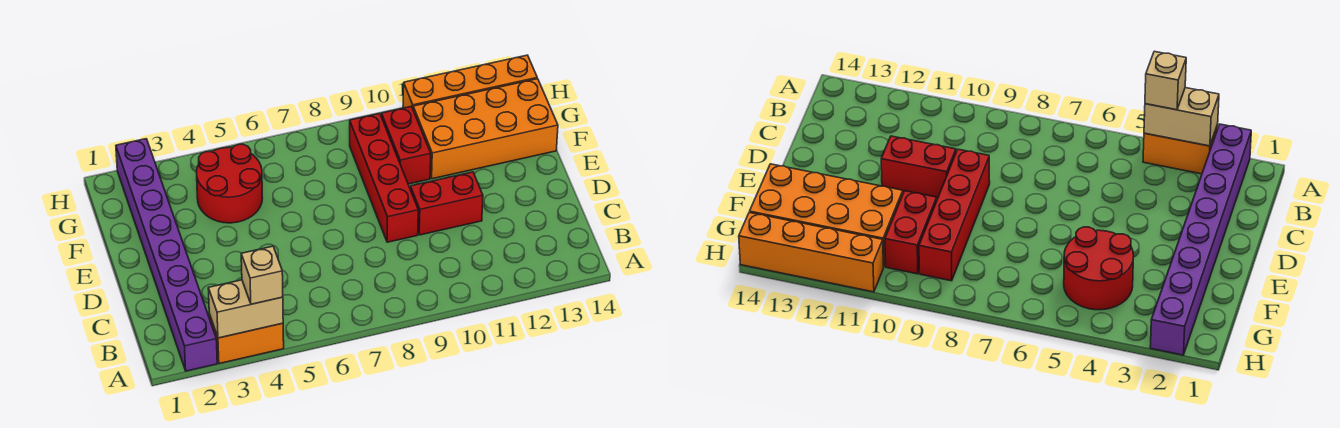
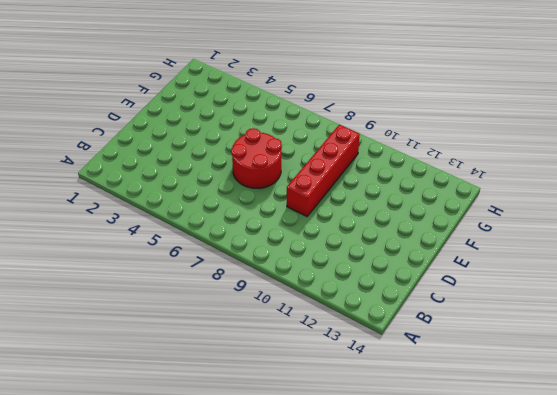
red round brick D6:E7 level 1 -> red round brick F4:G5 level 1
none -> purple brick A2:H2 level 1
none -> orange brick A3:A4 level 1

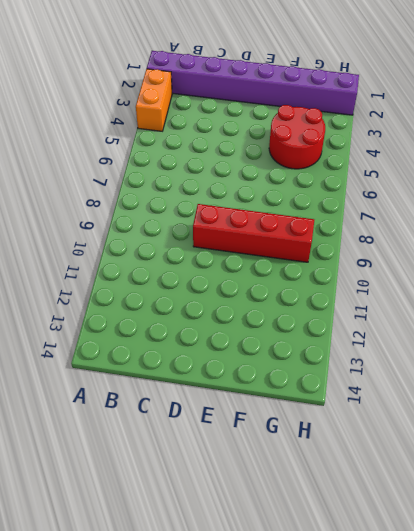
none -> red brick D10:D11 level 1
none -> red brick F10:G10 level 1

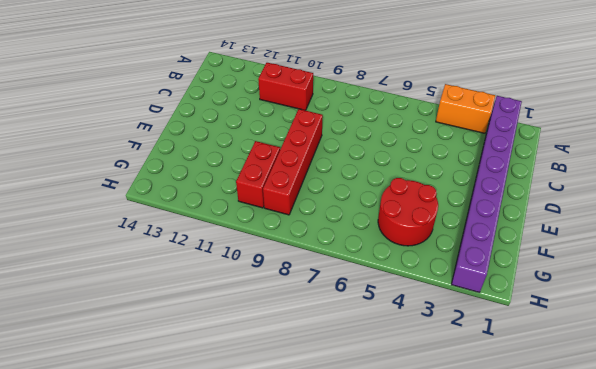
red brick B10:B11 level 1 -> red brick D10:D11 level 1
none -> orange brick F11:G14 level 1
none -> orange brick H11:H14 level 1

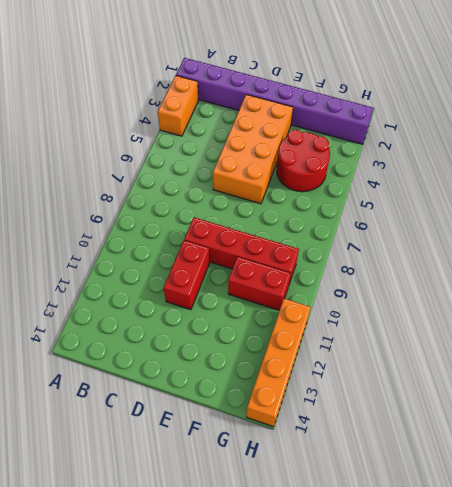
orange brick D3:E6 level 1 -> orange brick F11:G14 level 1
none -> tan brick A3:A4 level 2
none -> tan brick A4 level 3

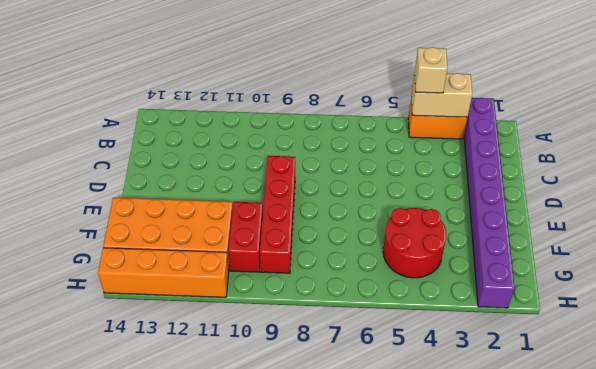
none -> red brick D10:D11 level 1

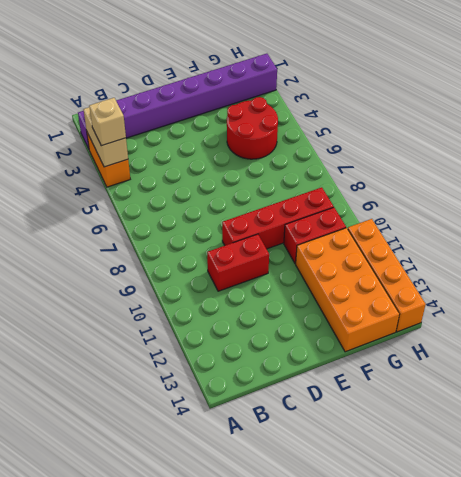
red brick C10:D10 level 1 -> red brick D10:D11 level 1

